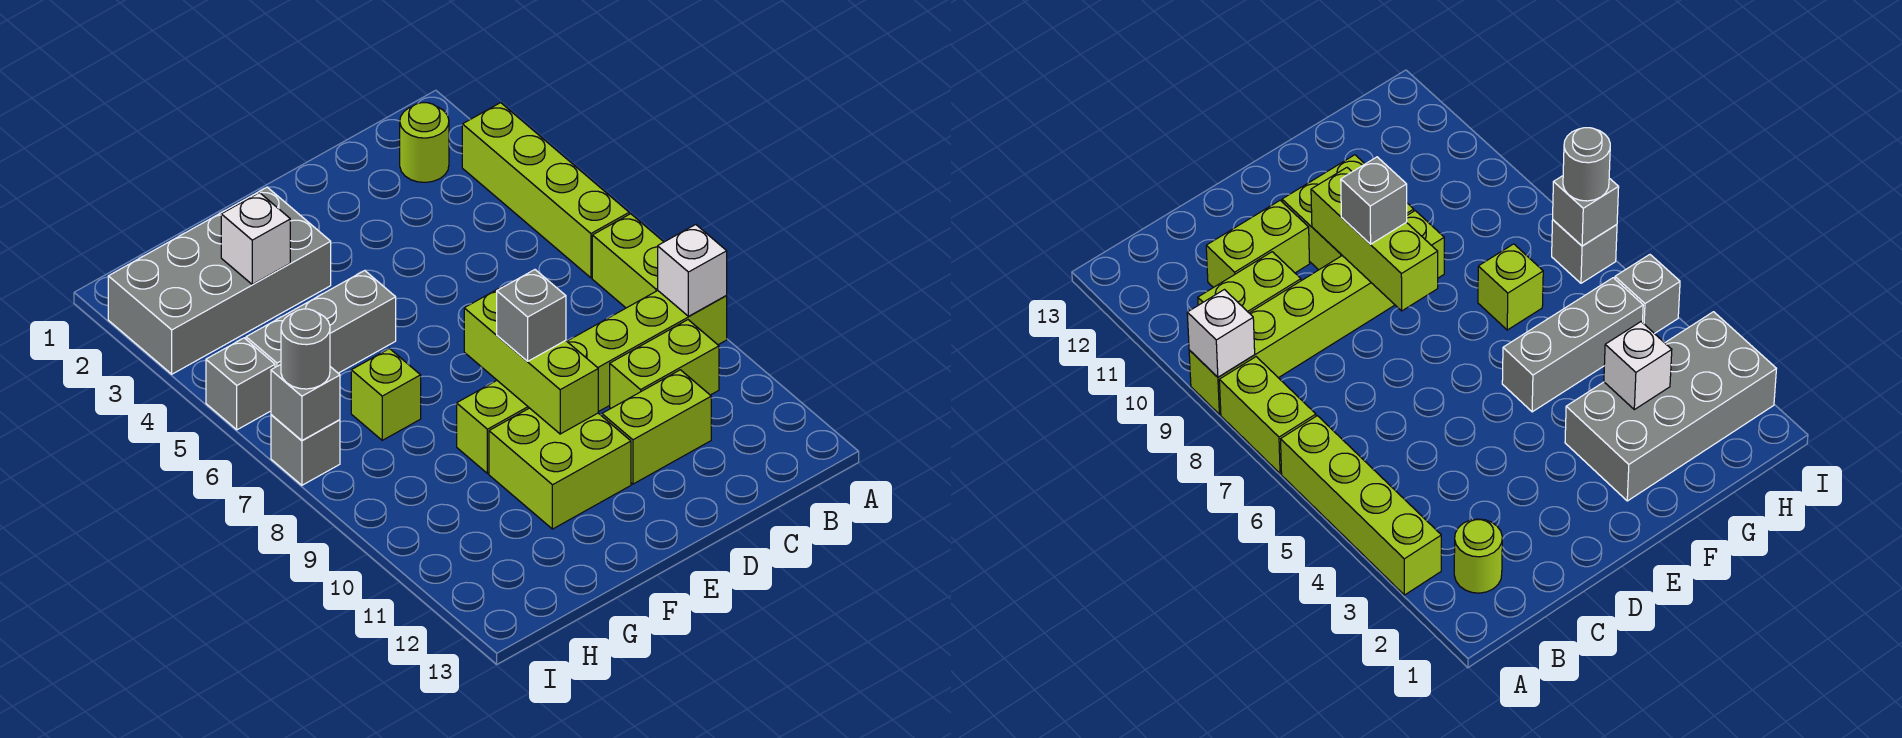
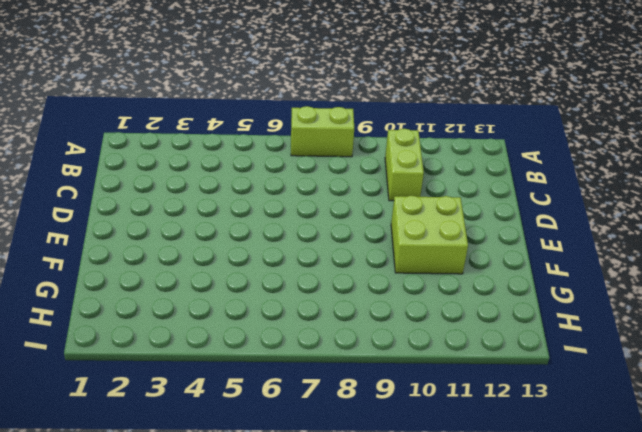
none -> lime brick A3:A6 level 1
none -> lime brick A9:F9 level 1
none -> lime round brick B2 level 1

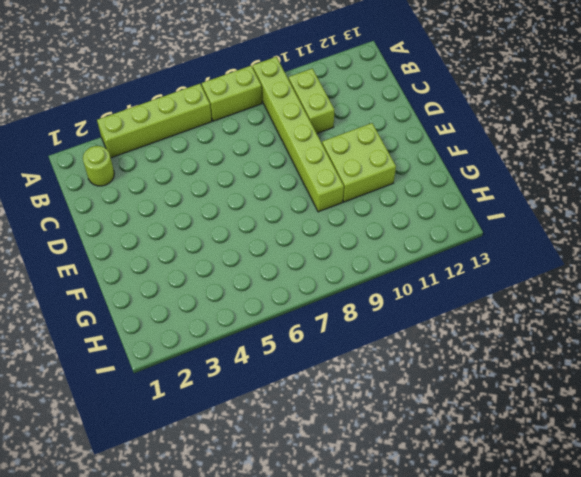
none -> lime brick C11:D11 level 1
none -> grey brick F2:I3 level 1
none -> grey brick F5:H5 level 1

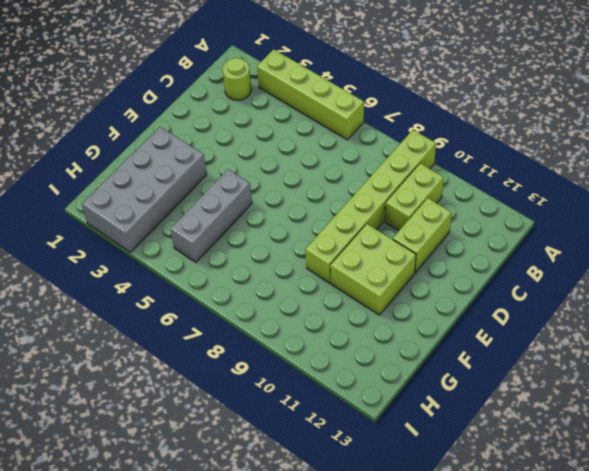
none -> lime brick A7:A8 level 1
none -> lime brick G7 level 1
none -> grey brick I5 level 1

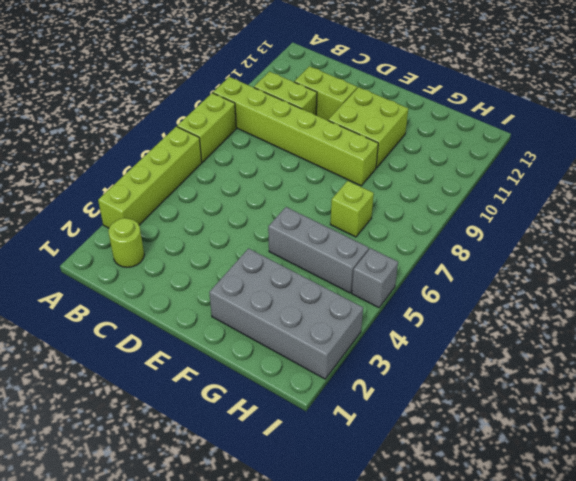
none -> grey brick I7 level 1
none -> white brick A9 level 2
none -> lime brick E8:E10 level 2

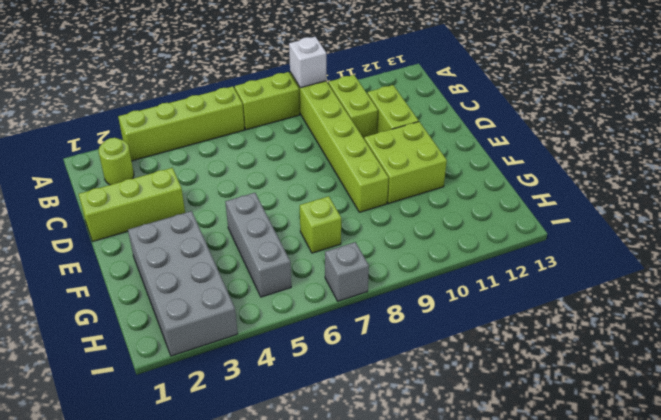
lime brick D1:D3 level 1 -> lime brick E8:E10 level 2
none -> grey brick I5 level 1
none -> white brick G3 level 2
none -> grey brick I7 level 2

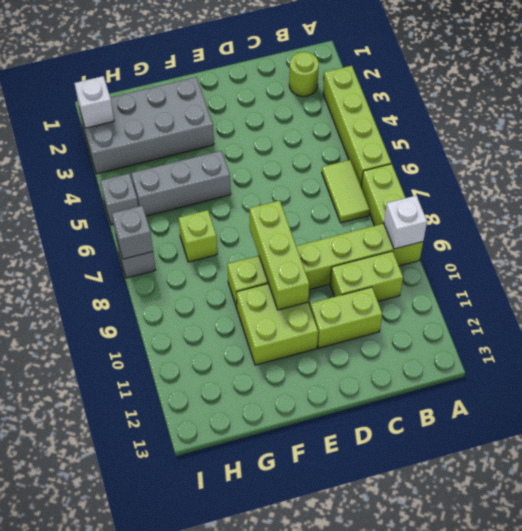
lime tile B6:B7 level 1 -> none
white brick I2 level 2 -> white brick G3 level 2
none -> grey brick E9 level 3
none -> grey round brick I7 level 3

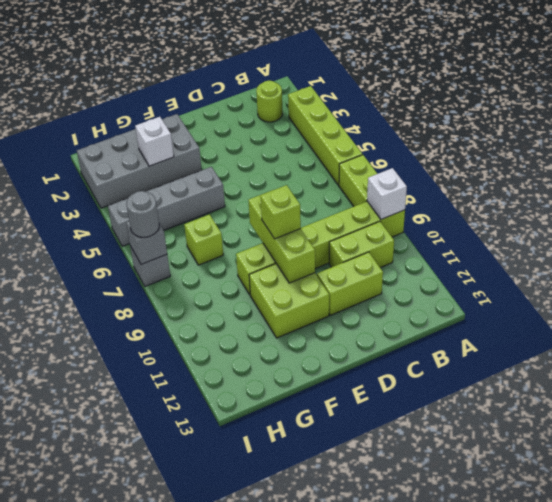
lime brick E9 level 3 -> grey brick E9 level 3

